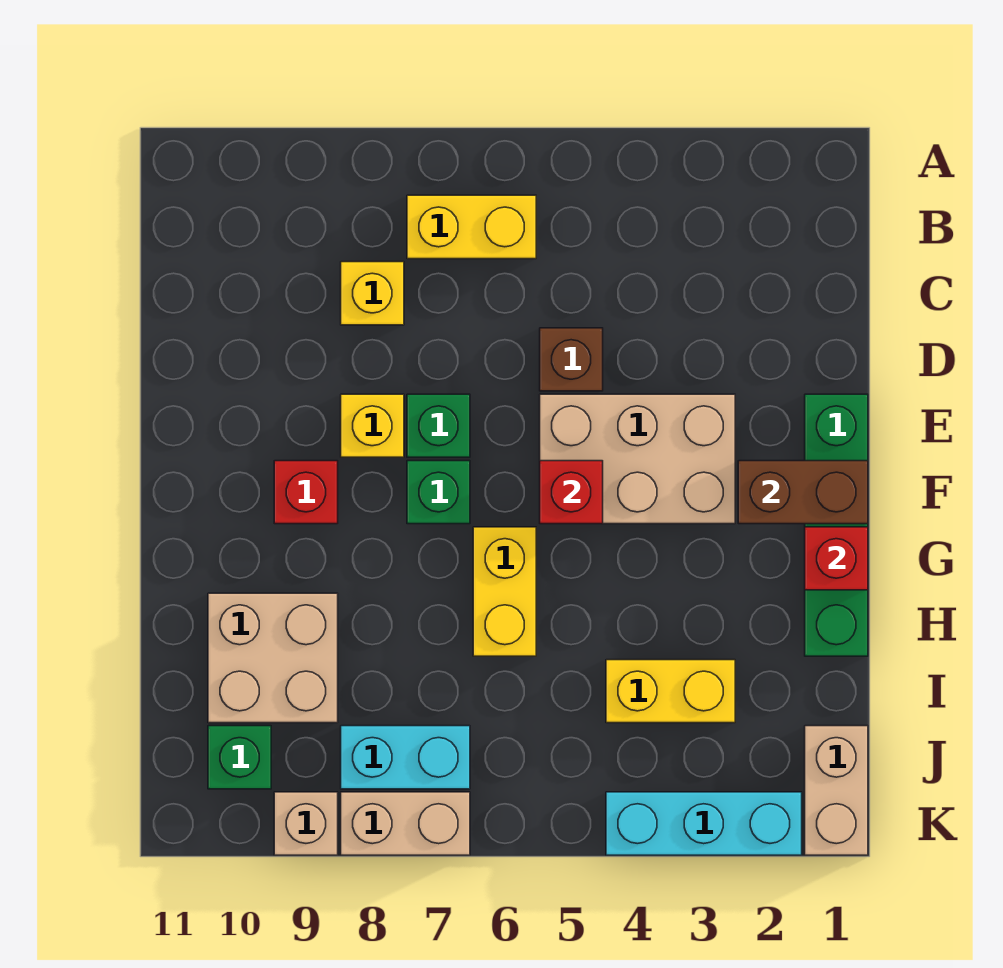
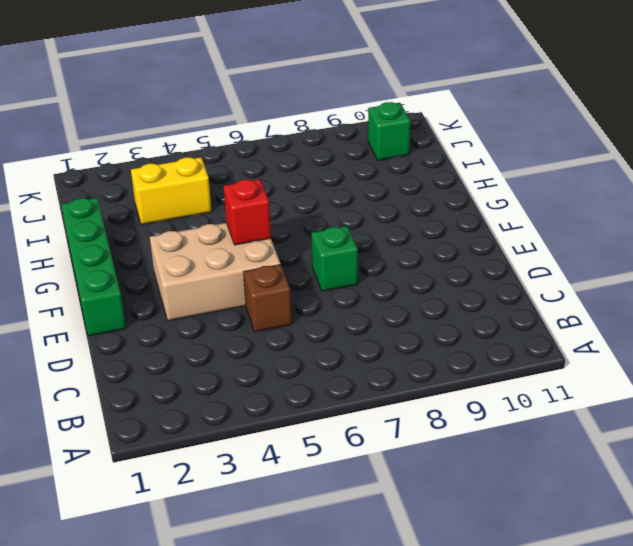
none -> yellow brick B6:B7 level 1
none -> yellow brick C8 level 1
none -> yellow brick E8 level 1

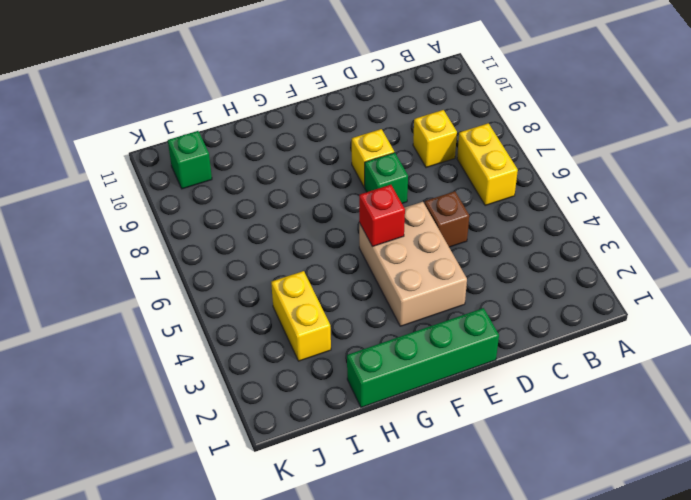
none -> green brick F7 level 1
none -> red brick F9 level 1
none -> yellow brick G6:H6 level 1

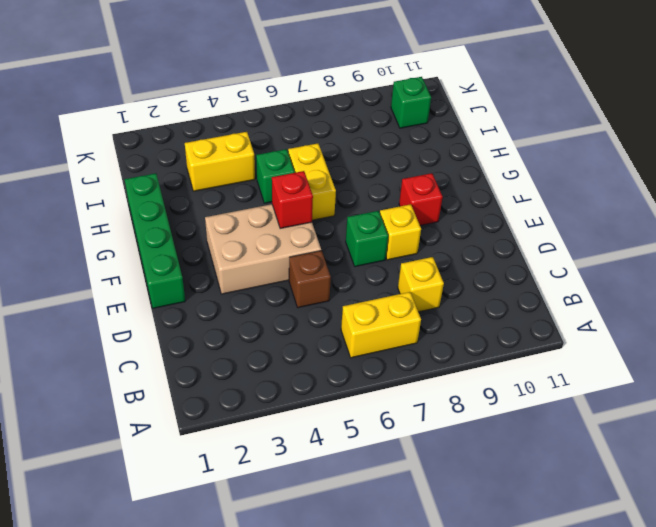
green brick H5 level 1 -> green brick F7 level 1
none -> tan brick H9:I10 level 1
none -> tan brick J1:K1 level 1
none -> cyan brick J7:J8 level 1

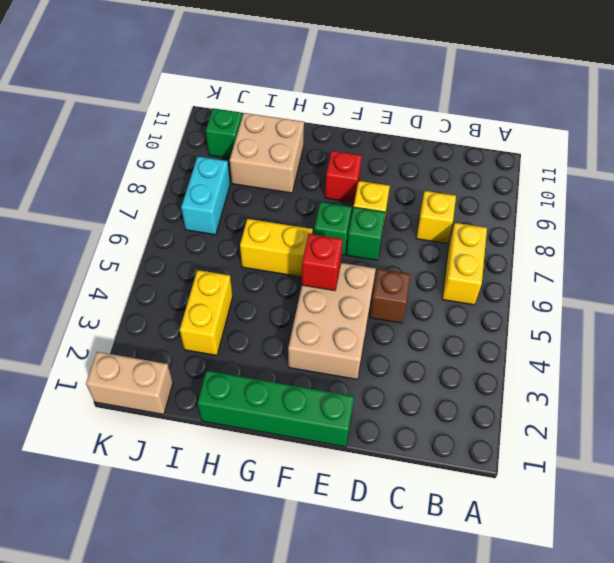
none -> cyan brick K2:K4 level 1
none -> tan brick K7:K8 level 1
none -> tan brick K9 level 1

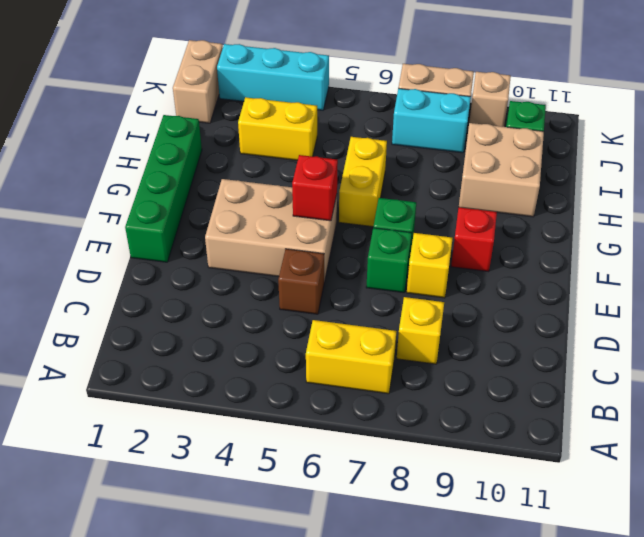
none -> brown brick F1:F2 level 2
none -> red brick G1 level 2

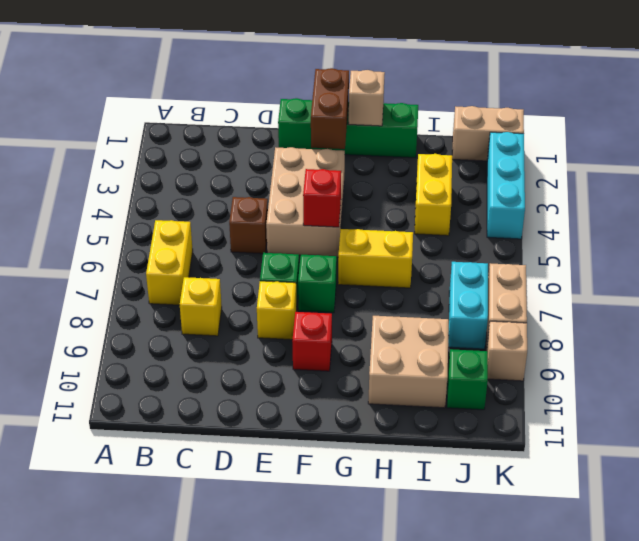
tan brick G1 level 2 -> red brick G1 level 2

